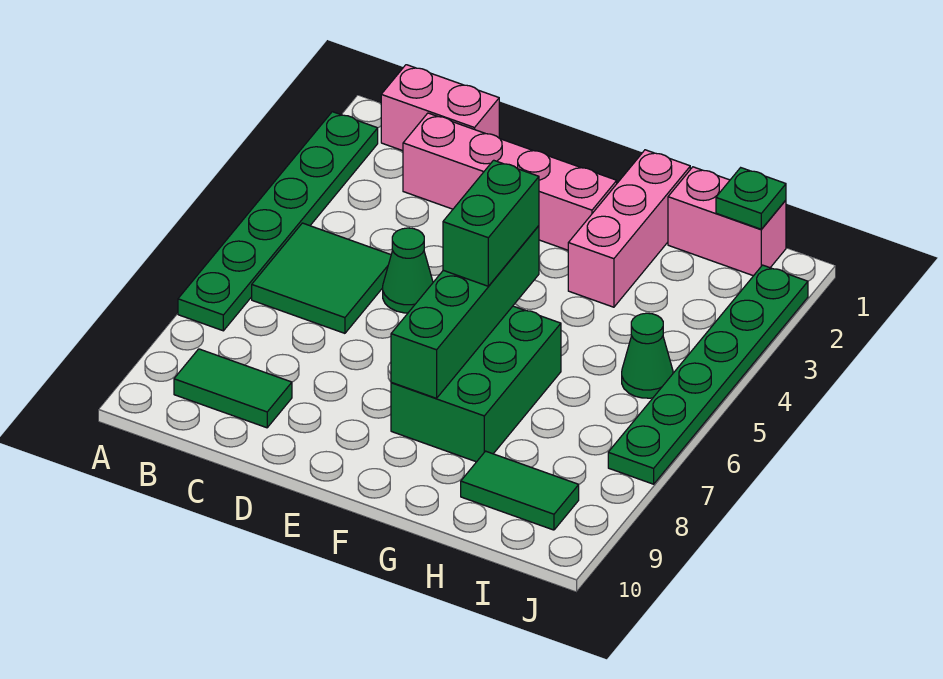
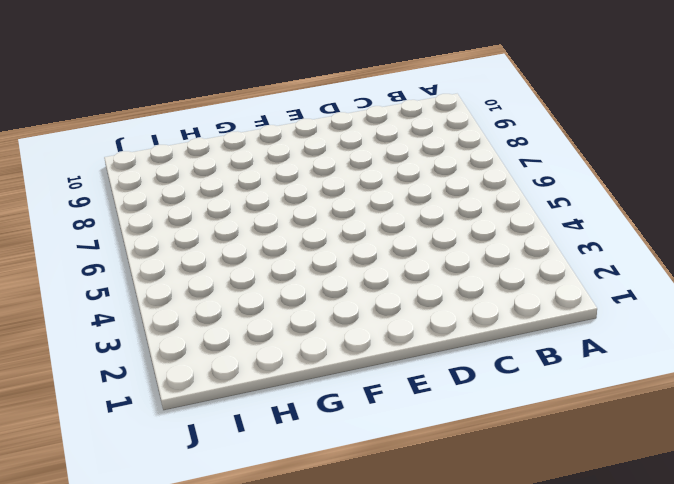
none -> green plate A2:A7 level 1
none -> pink brick B1:C1 level 1
none -> green tile B5:C6 level 1

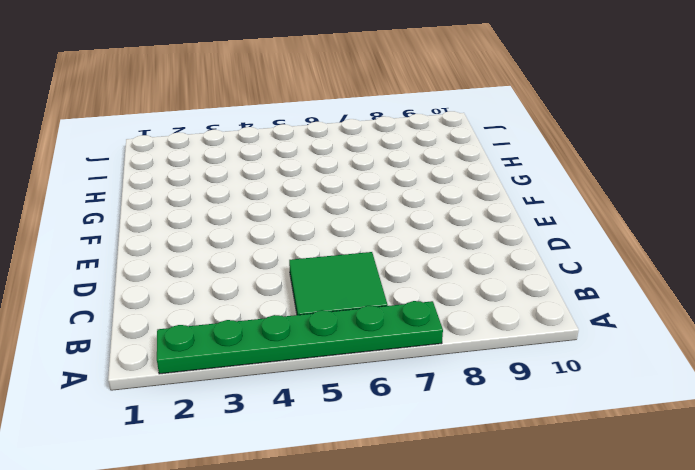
none -> pink brick B1:C1 level 1
none -> green tile B9:C9 level 1
none -> pink brick C2:F2 level 1

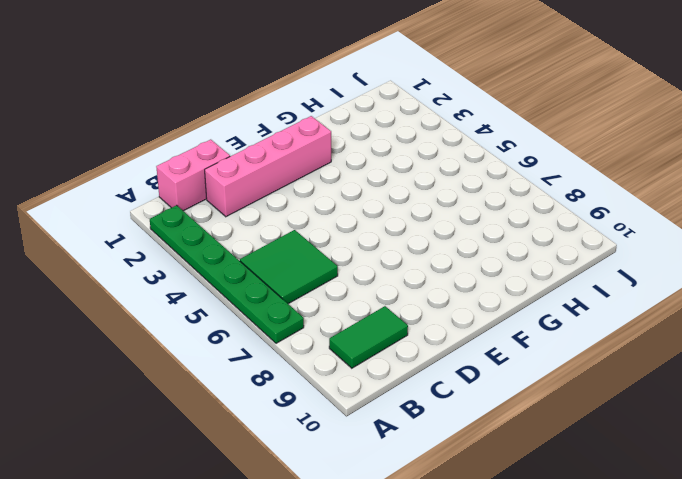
none -> green cone D5 level 1
none -> green brick F6:G8 level 1
none -> pink brick G1:G3 level 1

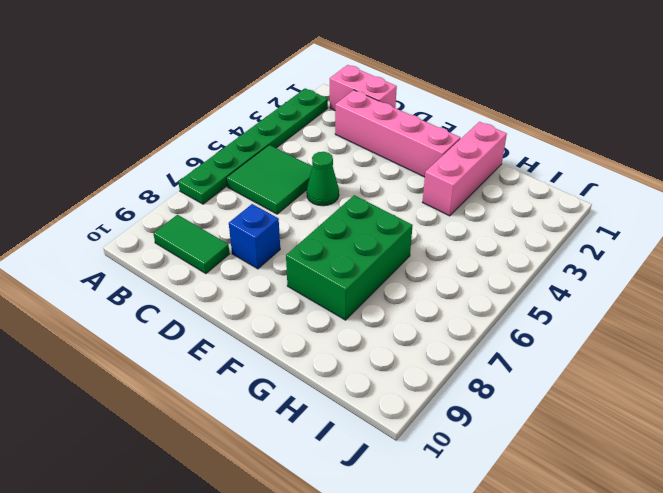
blue brick D8 level 1 -> none
none -> pink brick H1:I1 level 1
none -> green tile H9:I9 level 1
none -> green cone I5 level 1

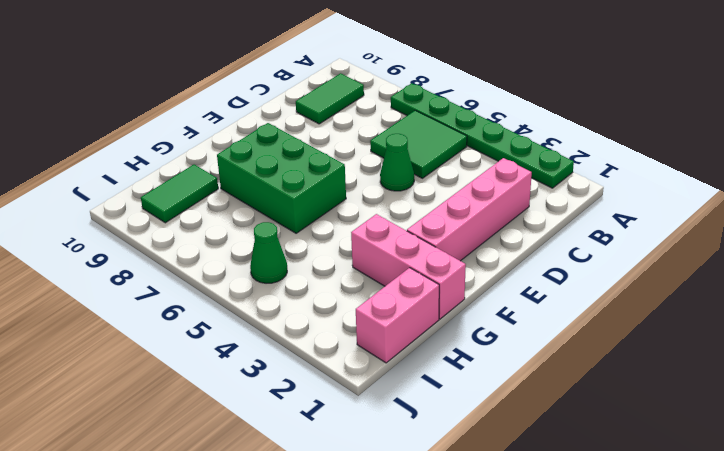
none -> pink brick B1:C1 level 1
none -> green plate J2:J7 level 1
none -> green brick F5:F8 level 2

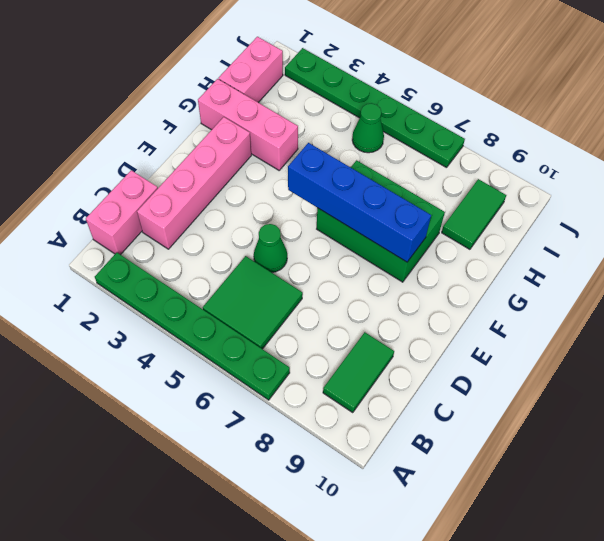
blue brick F5:F8 level 2 -> green brick F5:F8 level 2
none -> green plate I1 level 2
none -> green brick F5:F6 level 3

